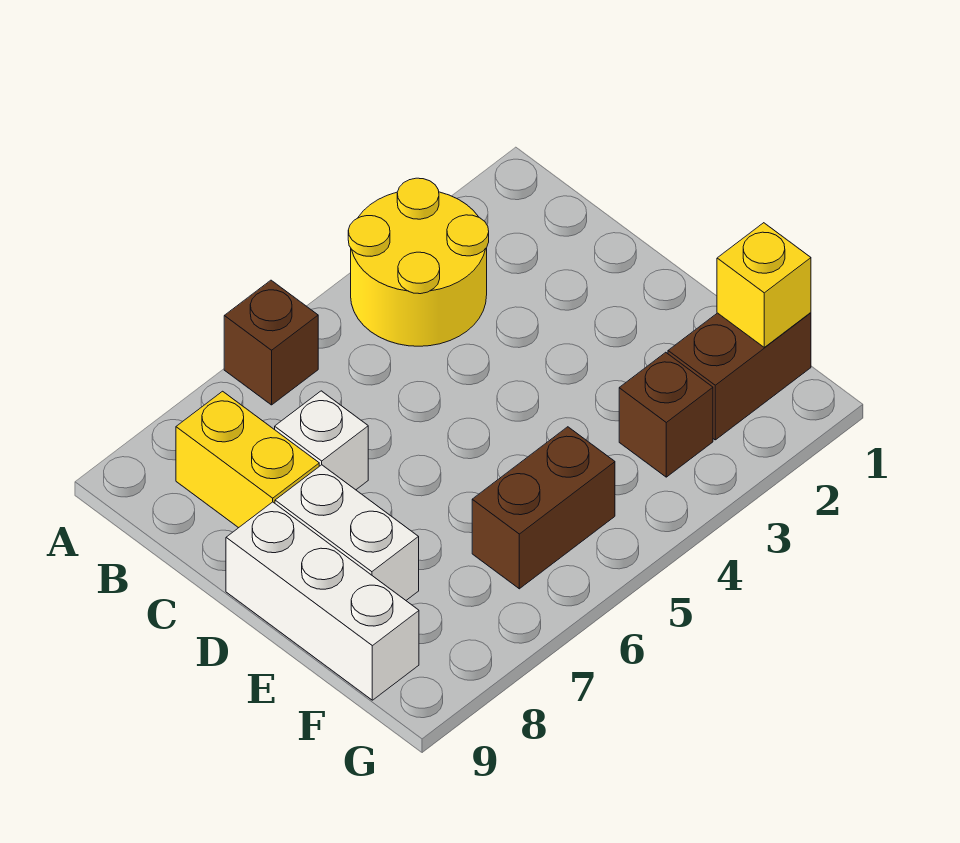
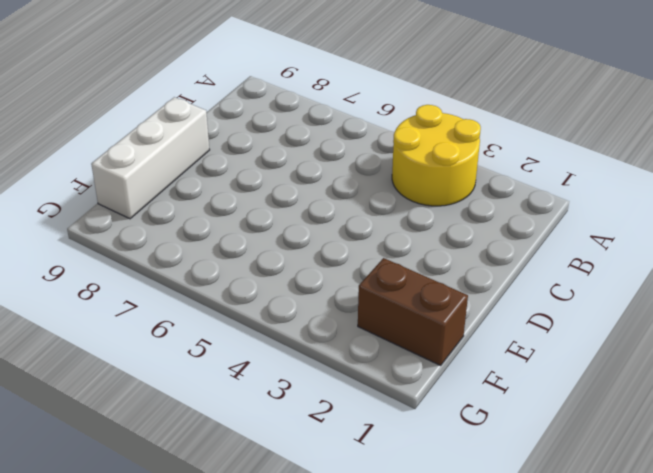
none -> brown brick A6 level 1
none -> yellow brick B8:C8 level 1

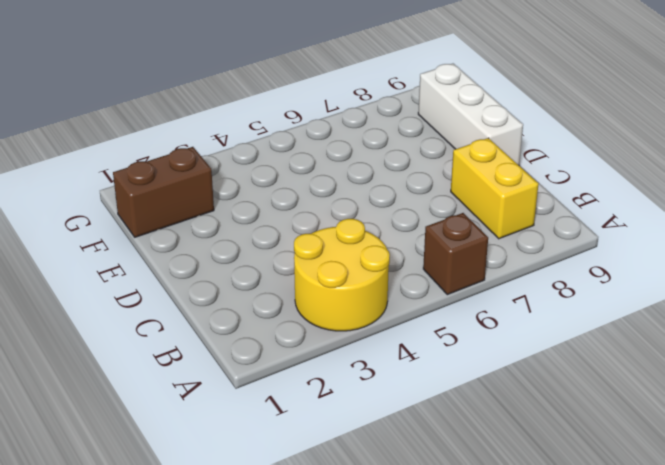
none -> white brick C7 level 1
none -> white brick D8:E8 level 1

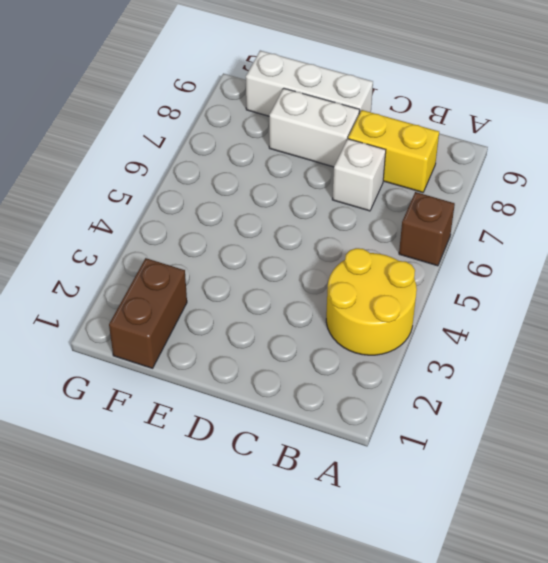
none -> brown brick F3 level 1
none -> brown brick F5:F6 level 1

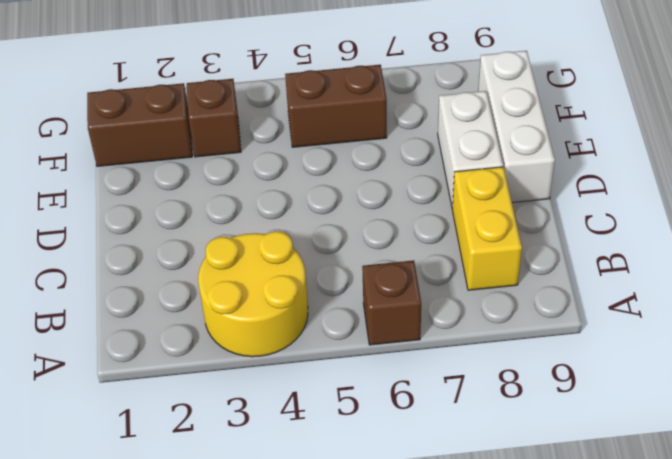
none -> white brick C7 level 1
none -> yellow brick F1 level 2

